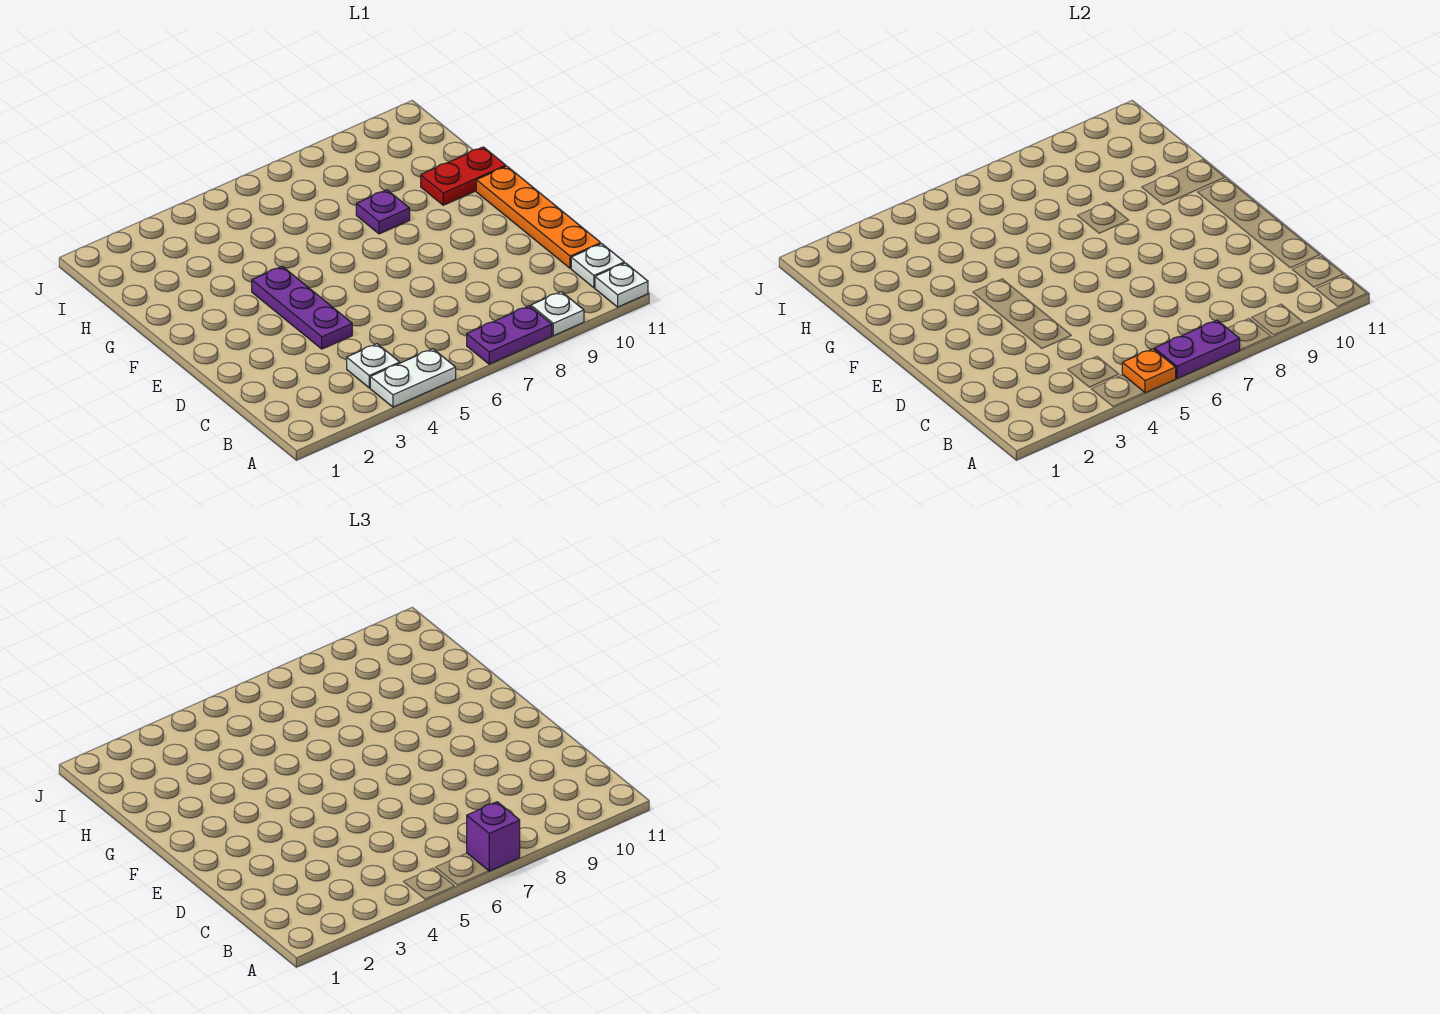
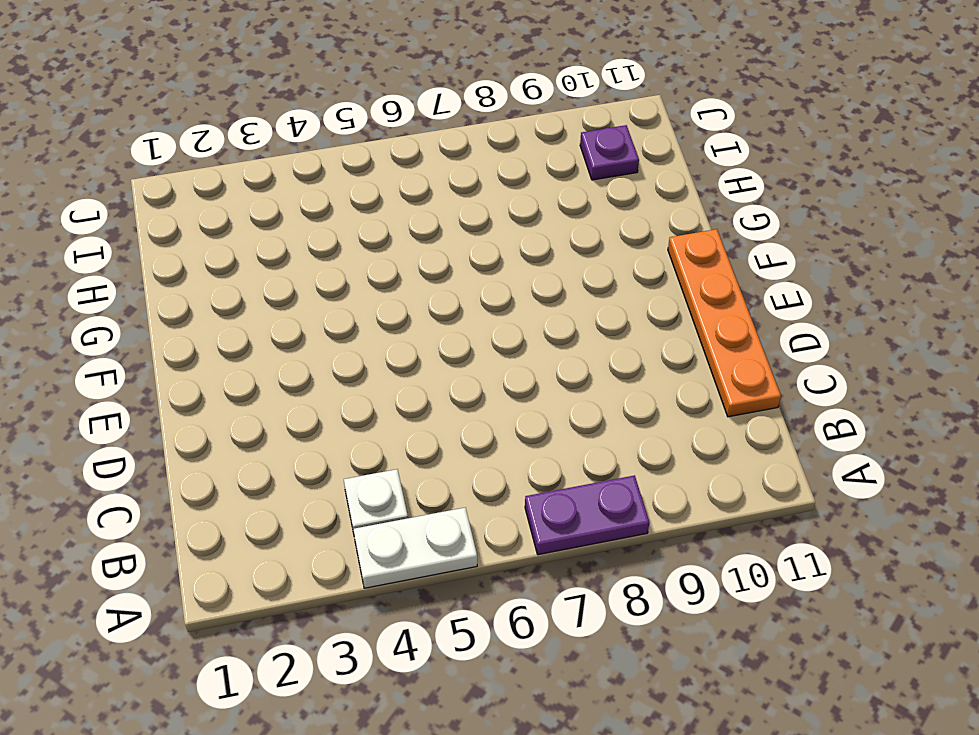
purple plate I10 level 1 -> purple plate G8 level 1
none -> white plate A9 level 1
none -> white plate A11 level 1
none -> white plate B11 level 1

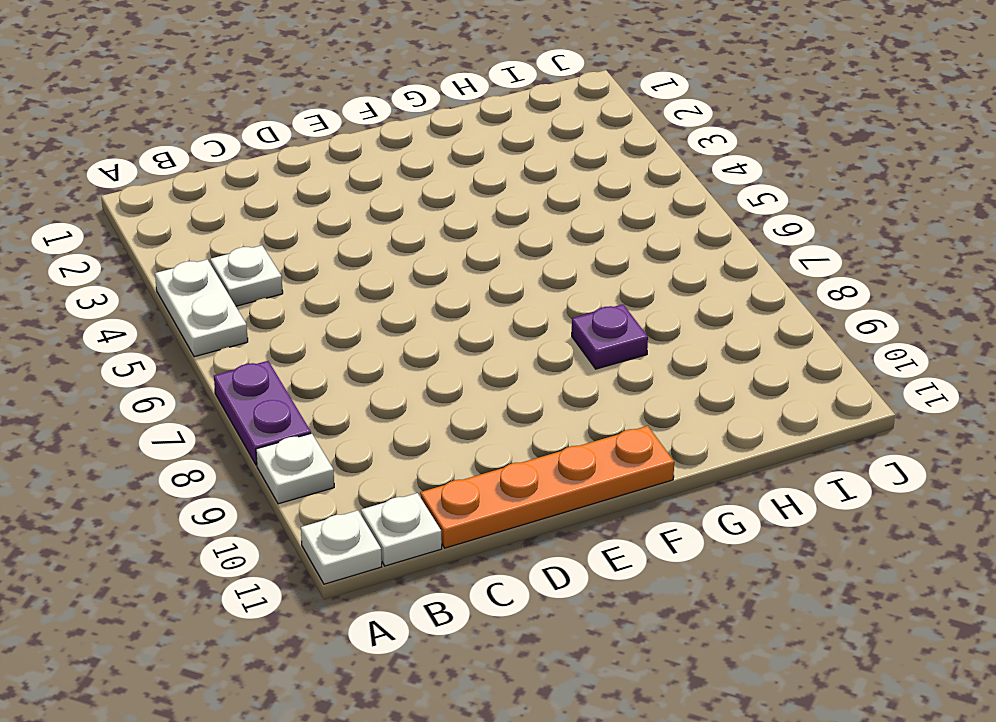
none -> purple plate D4:F4 level 1
none -> red plate G10:G11 level 1
none -> orange plate A5 level 2

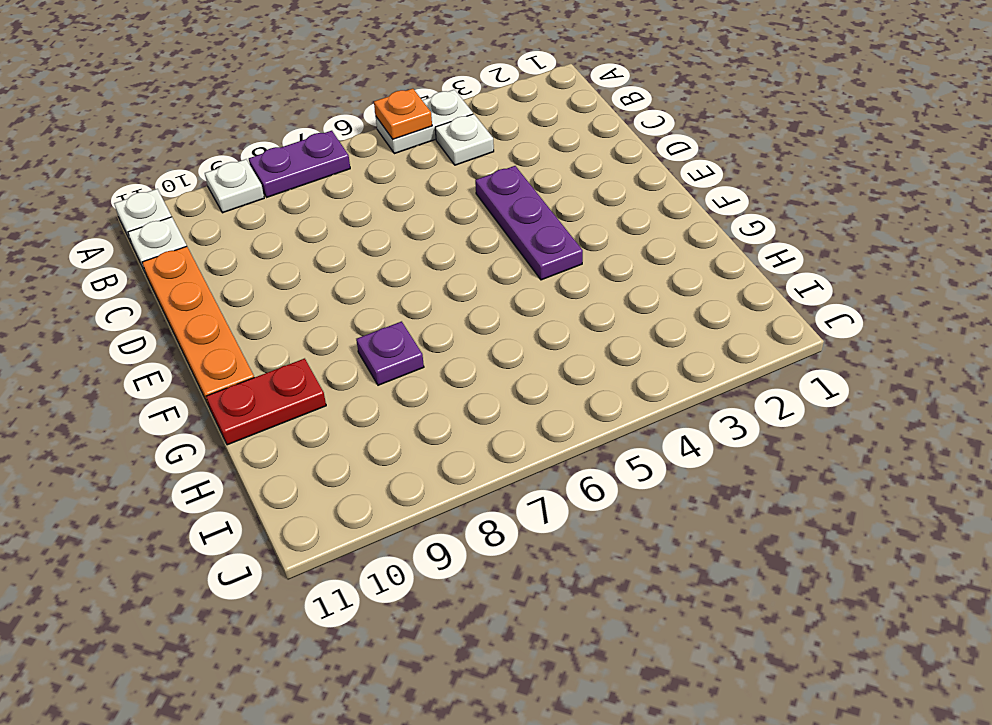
none -> purple plate A6:A7 level 2
none -> purple brick A7 level 3

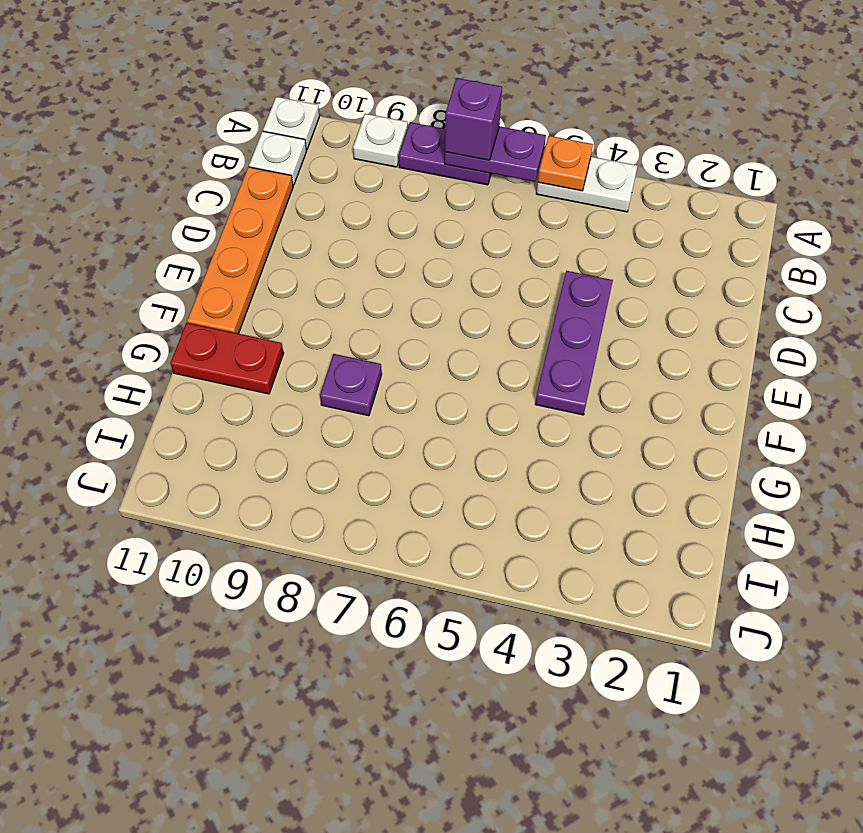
none -> white plate B4 level 1

